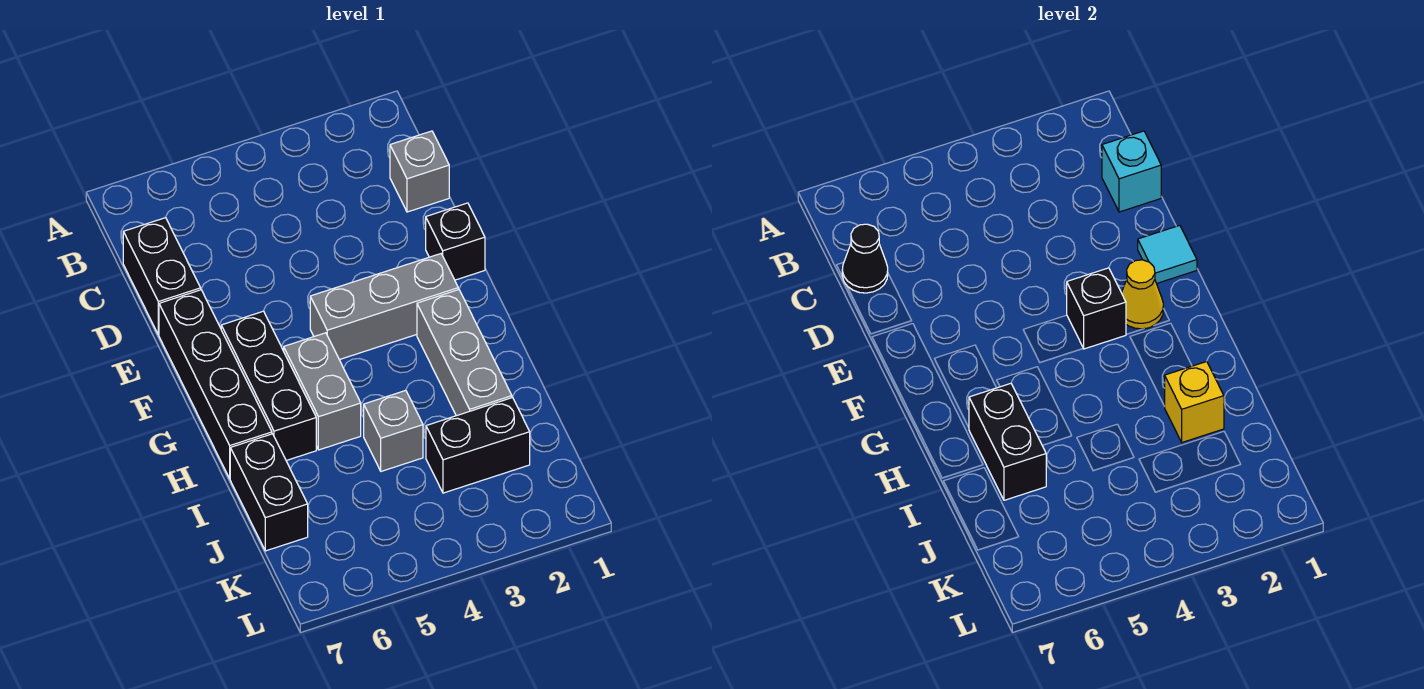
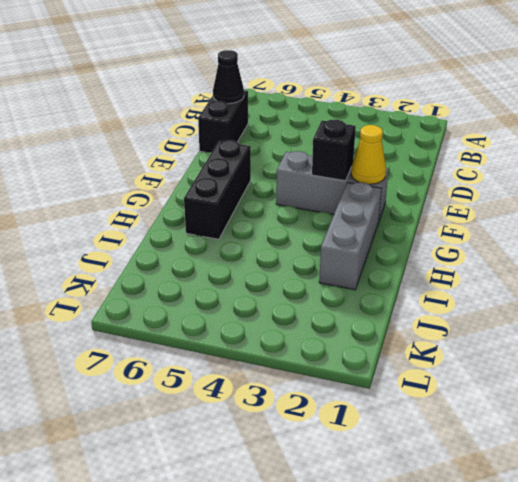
none -> grey brick C1 level 1
none -> black brick E1 level 1
none -> black brick E7:H7 level 1

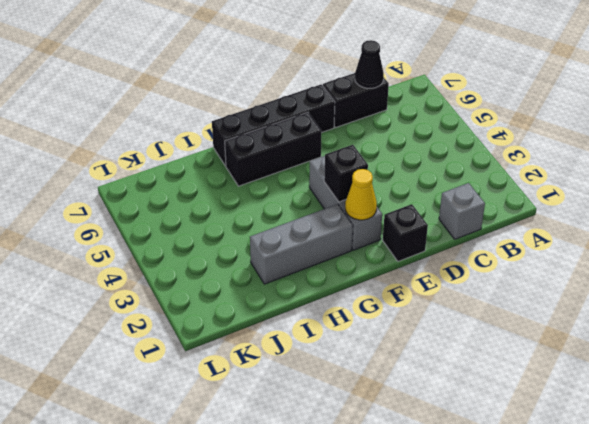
none -> grey brick G5:H5 level 1
none -> grey brick I4 level 1
none -> black brick I7:J7 level 1

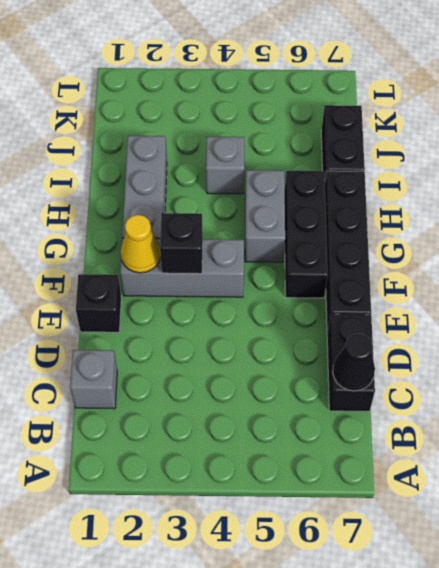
none -> black brick J2:J3 level 1
none -> cyan brick C1 level 2
none -> cyan tile E1 level 2

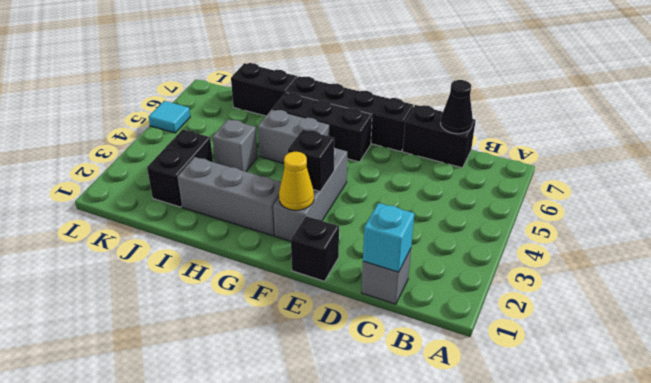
cyan tile L5 level 1 -> cyan tile E1 level 2
none -> black brick H6:I6 level 2
none -> yellow brick I2 level 2

